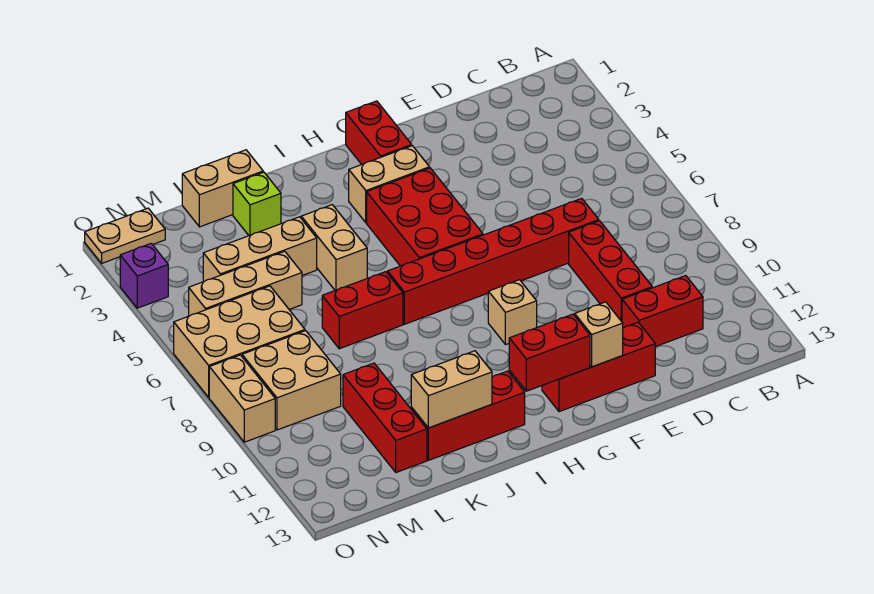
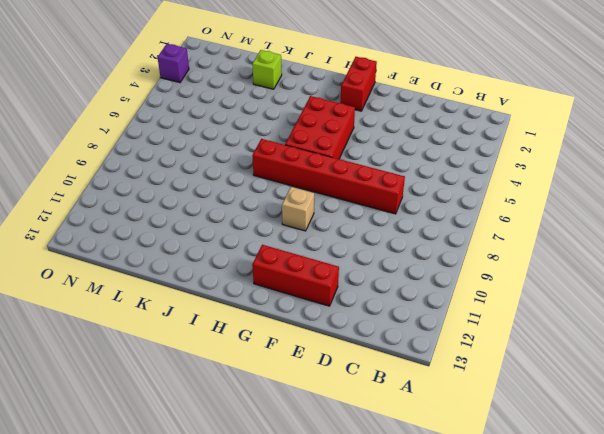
none -> red brick C11:D11 level 1
none -> red brick D8:D10 level 1
none -> tan brick G3:H3 level 1

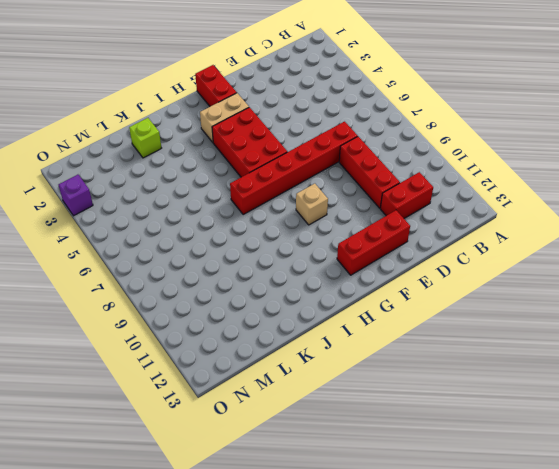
none -> red brick I12:K12 level 1
none -> tan brick J4:J5 level 1
none -> red brick J7:K7 level 1

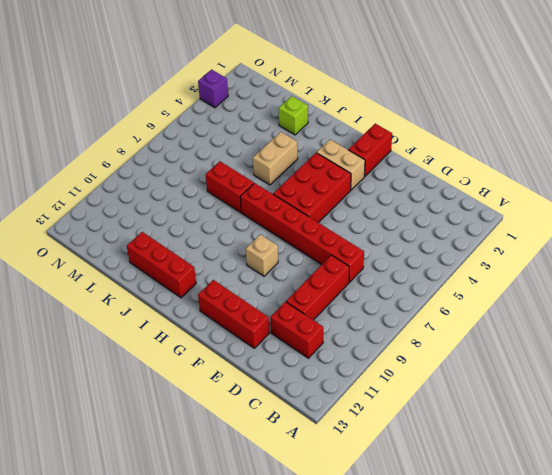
none -> tan brick K1:L1 level 1
none -> tan brick K4:M4 level 1
none -> tan brick L5:N5 level 1

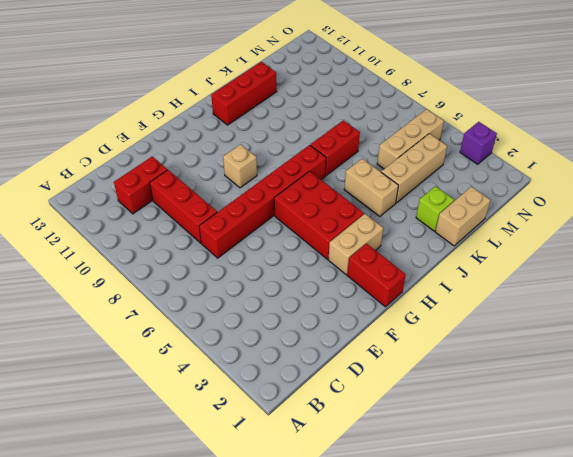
none -> red brick E12:G12 level 1
none -> red brick L10:L12 level 1
none -> tan brick M6:O7 level 1

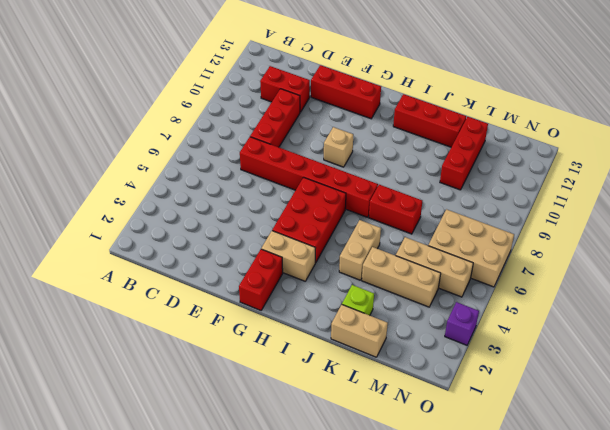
none -> tan brick M8:N9 level 1
none -> tan plate N1:O1 level 1
none -> tan brick O8:O9 level 1

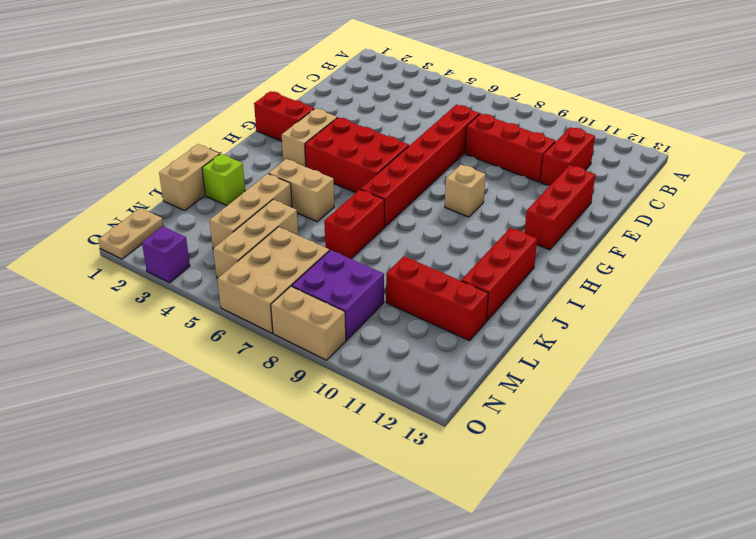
purple brick M8:N9 level 1 -> tan brick M8:N9 level 1
none -> tan brick F12 level 2
none -> red brick G12:H12 level 2
none -> tan brick J12:K12 level 2

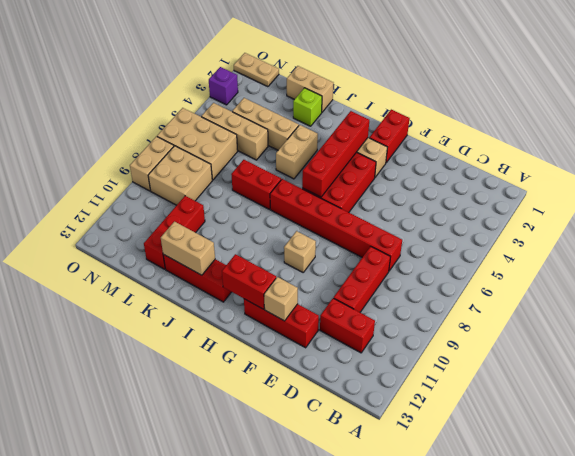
red brick H3:H6 level 2 -> none

